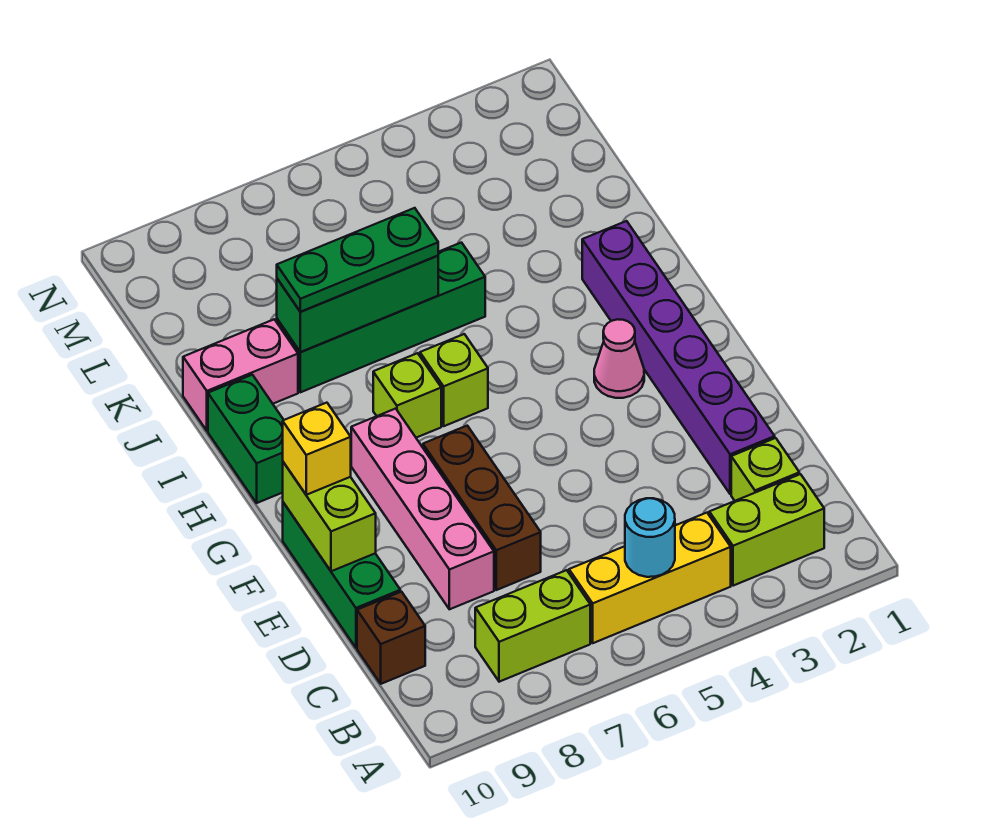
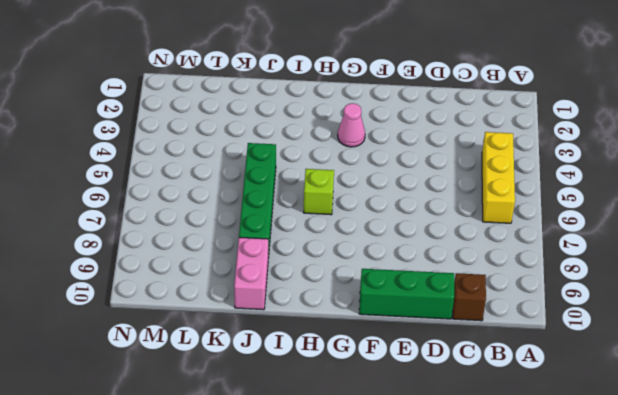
none -> lime brick B2:B3 level 1
none -> lime brick B7:B8 level 1
none -> lime brick C2 level 1

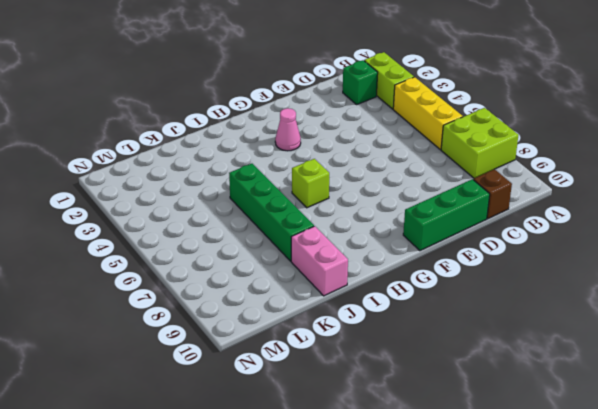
lime brick A7:B8 level 1 -> lime brick B7:B8 level 1
green brick C2 level 1 -> lime brick C2 level 1
none -> purple brick D2:I2 level 1
none -> brown brick D7:F7 level 1
none -> pink brick D8:G8 level 1

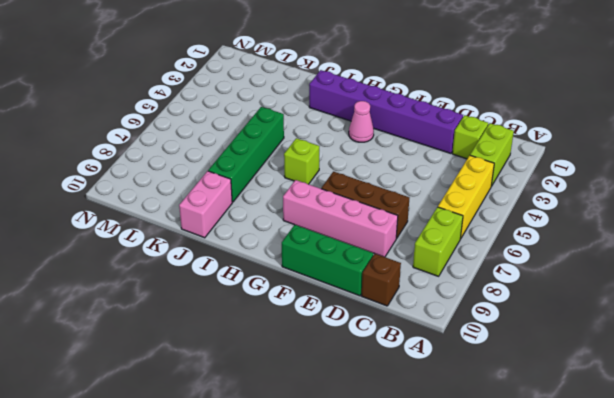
none -> lime brick H7 level 1
none -> green brick H10:I10 level 1
none -> cyan round brick B5 level 2

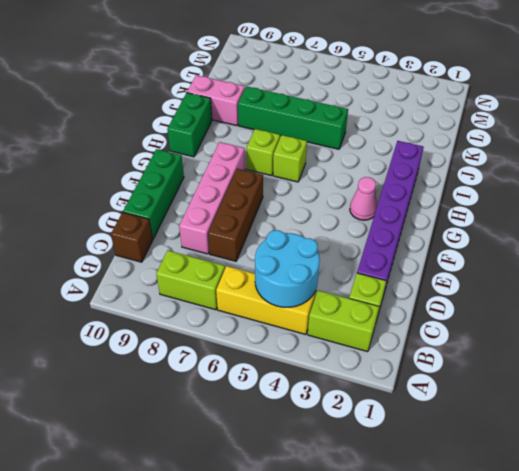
cyan round brick B4:C5 level 2 -> cyan round brick B5 level 2
none -> lime brick E10:F10 level 2
none -> green brick J6:J8 level 2
none -> yellow brick F10 level 3

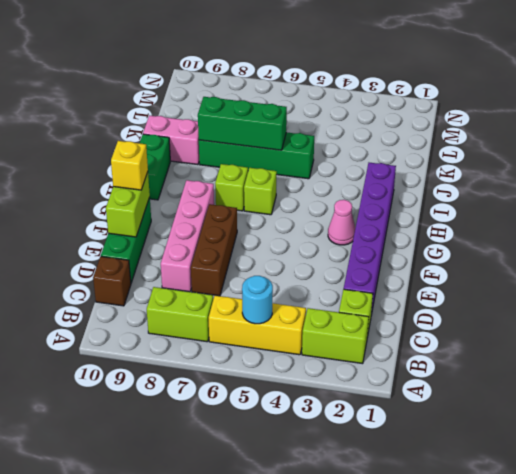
none -> green plate J6:J8 level 3

